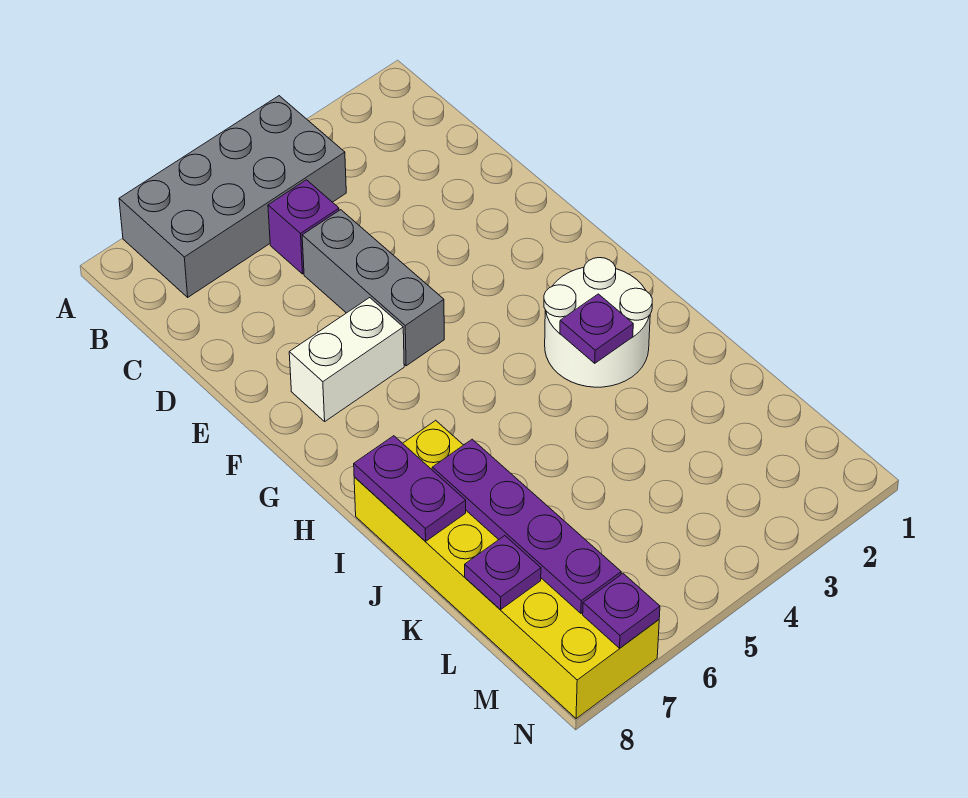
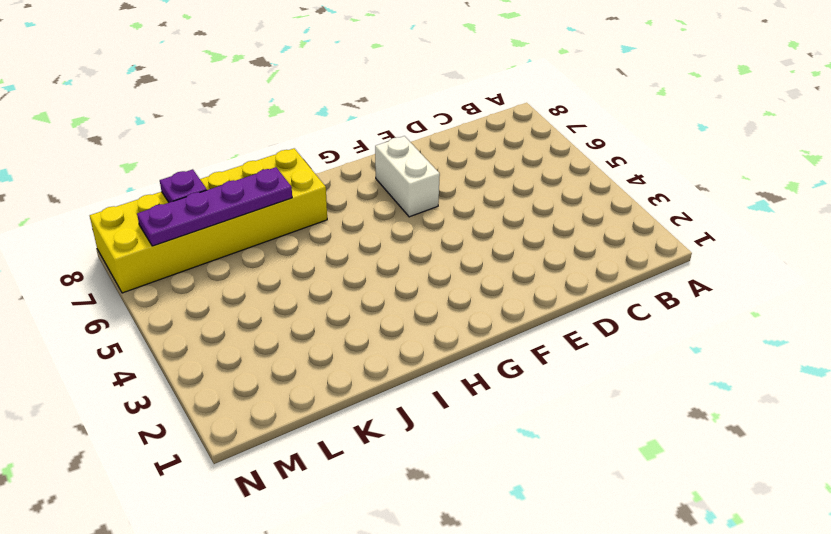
none -> grey brick A4:B7 level 1
none -> purple brick C5 level 1

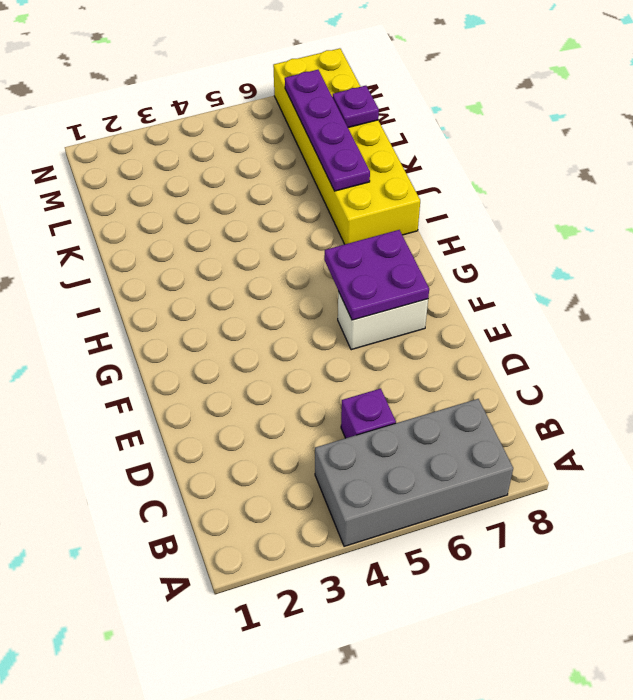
purple plate F6:G7 level 2 -> none
none -> grey brick D5:F5 level 1
none -> white round brick H2:I3 level 1

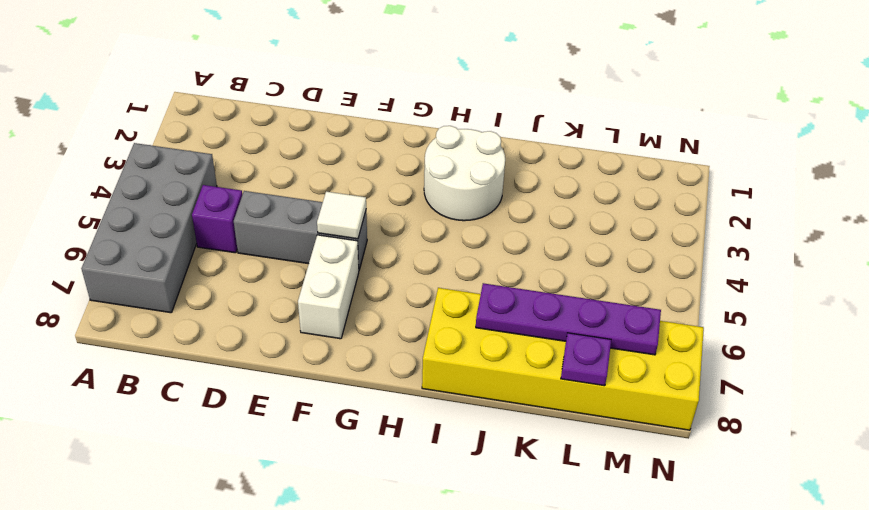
white tile F5 level 2 -> none
none -> purple plate I3 level 2
none -> purple plate I8:J8 level 2

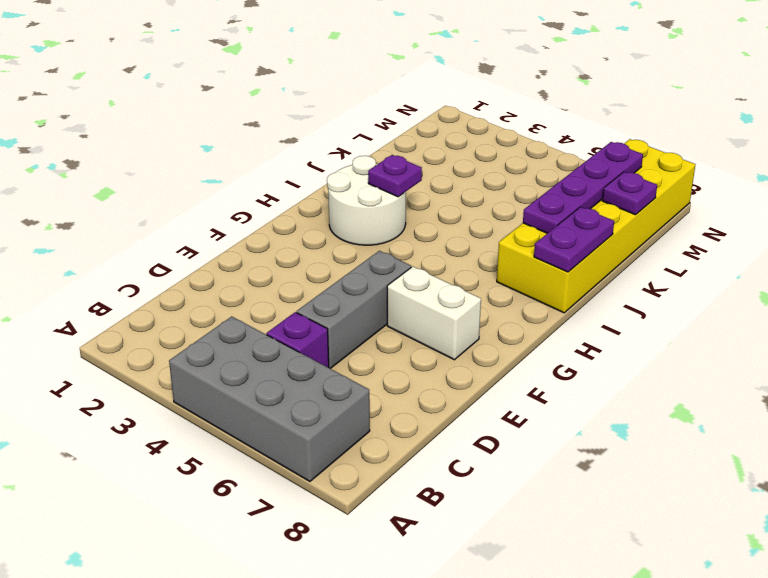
none -> purple plate N7 level 2

